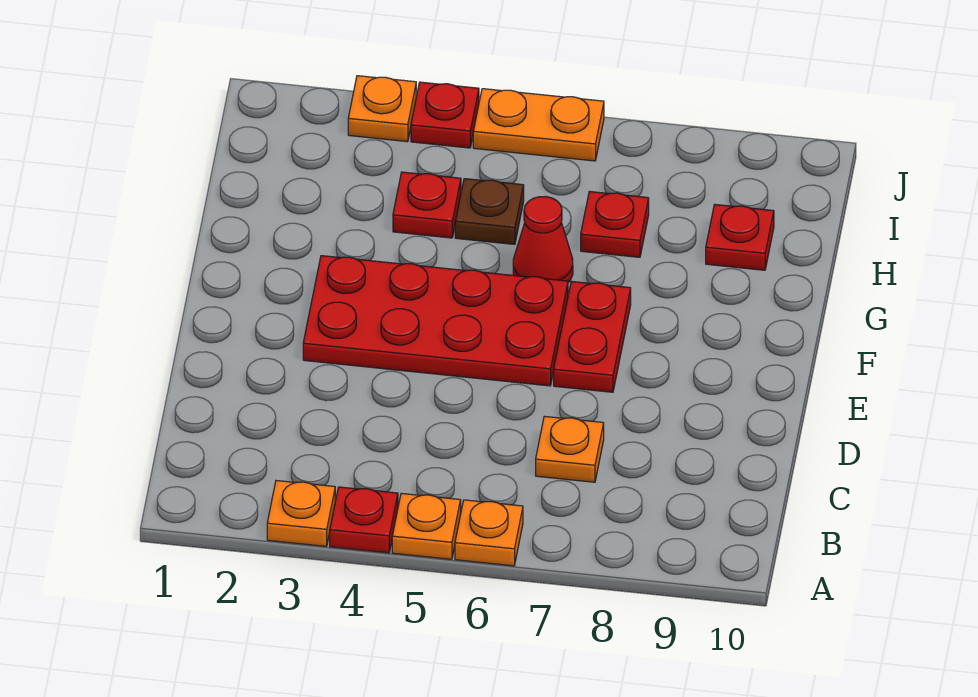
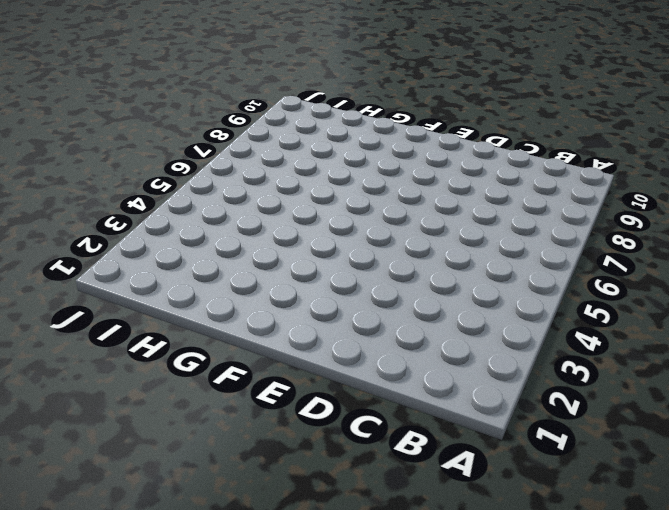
none -> orange plate A3 level 1
none -> red plate A4 level 1
none -> orange plate A5 level 1

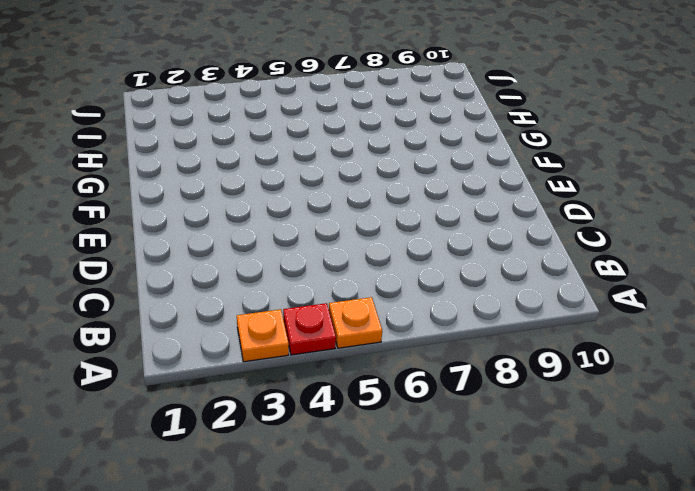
none -> orange plate A6 level 1
none -> orange plate C7 level 1
none -> red plate E3:F6 level 1

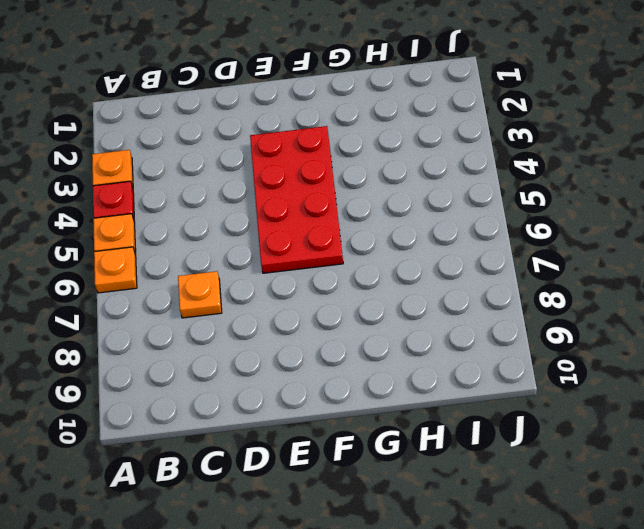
none -> red plate E7:F7 level 1
none -> red cone G6 level 1
none -> red plate H4 level 1

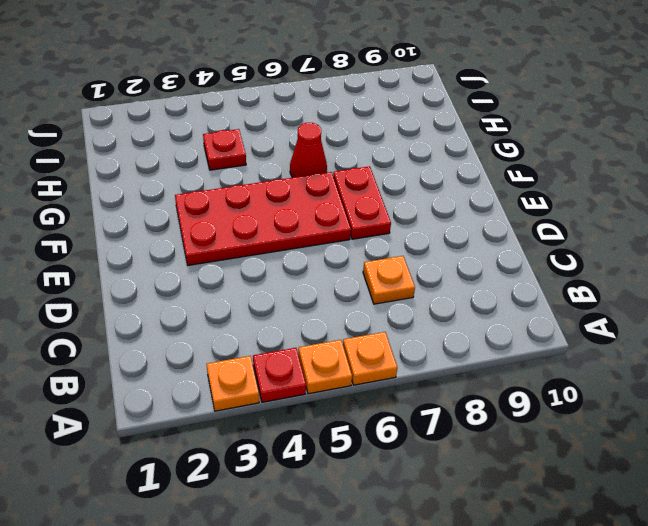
none -> brown plate H5 level 1
none -> red plate H7 level 1
none -> red plate H9 level 1

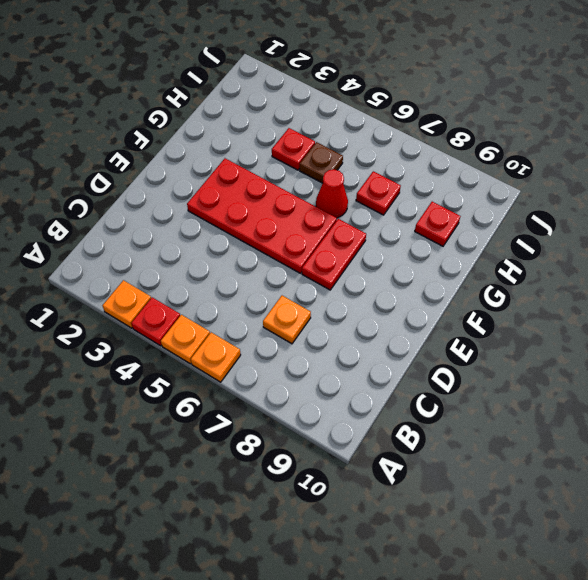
none -> orange plate J3 level 1
none -> red plate J4 level 1
none -> orange plate J5:J6 level 1

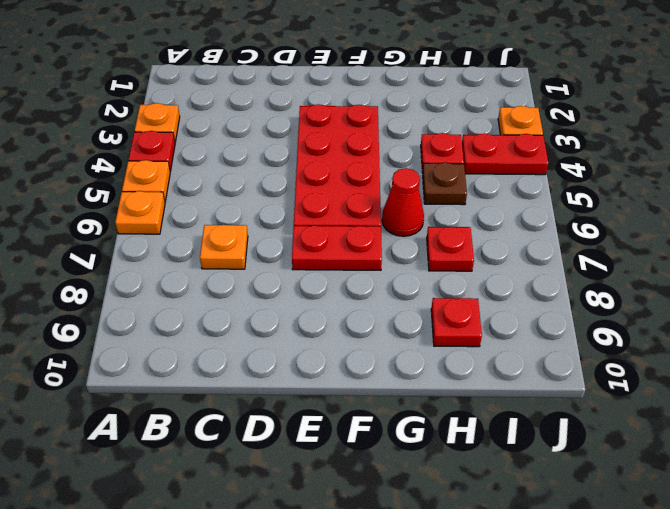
red plate I4:J4 level 1 -> red plate J4 level 1
none -> orange plate J5:J6 level 1

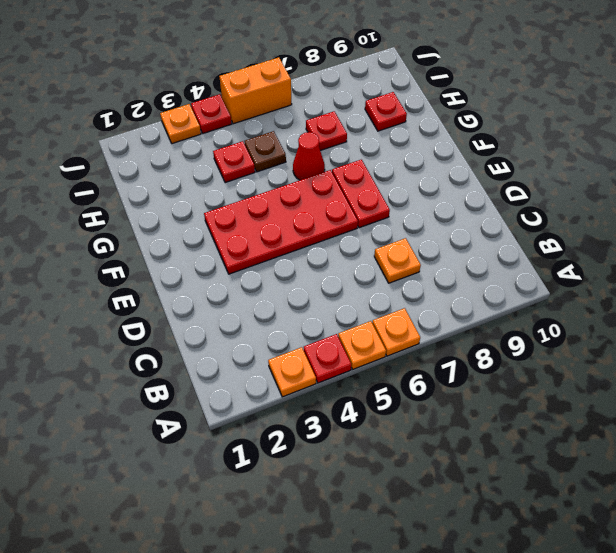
orange brick J5:J6 level 1 -> orange plate J5:J6 level 1

